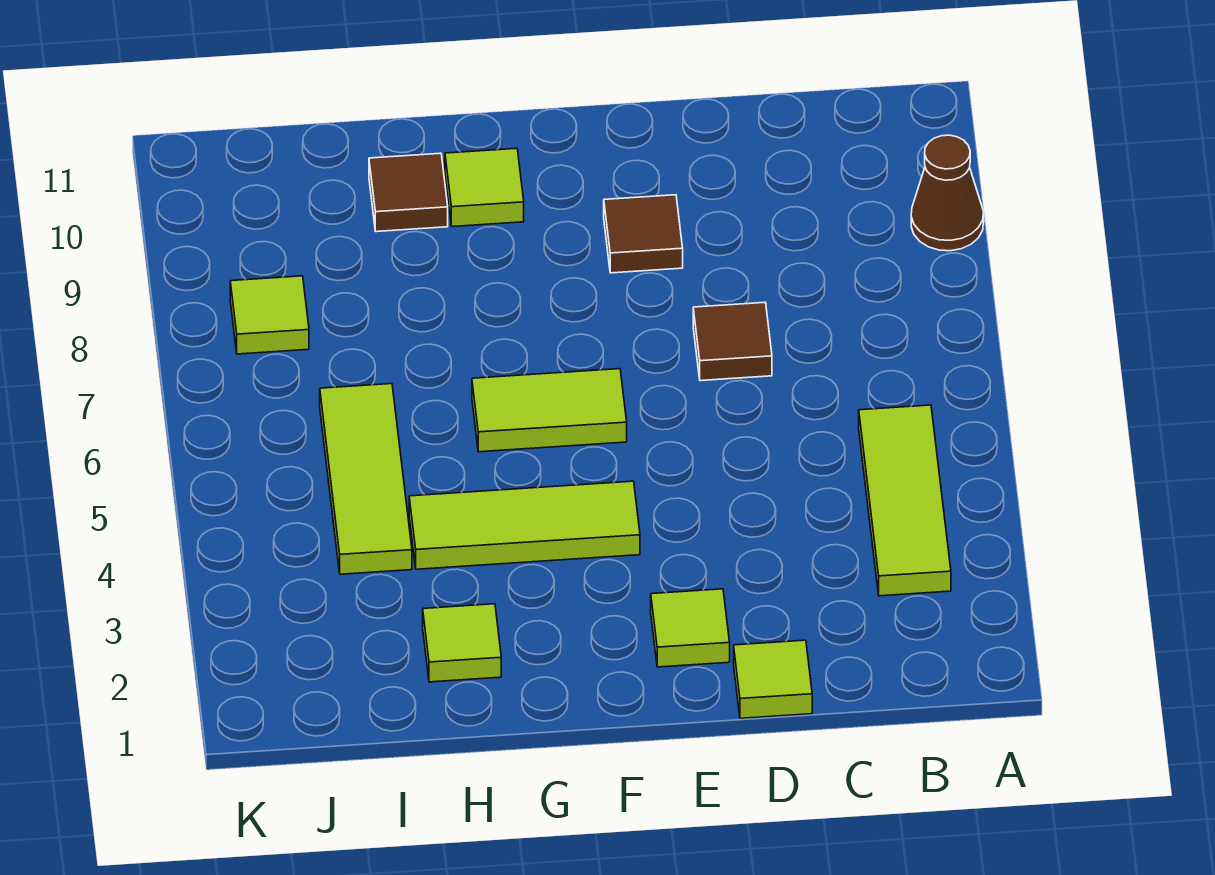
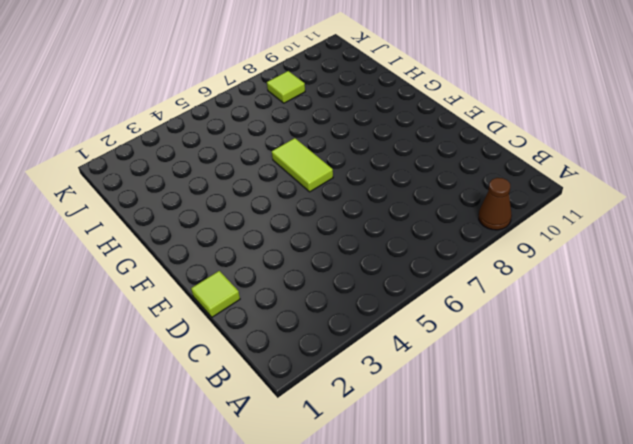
none -> lime tile B3:B5 level 1
none -> brown tile D7 level 1
none -> lime tile E2 level 1

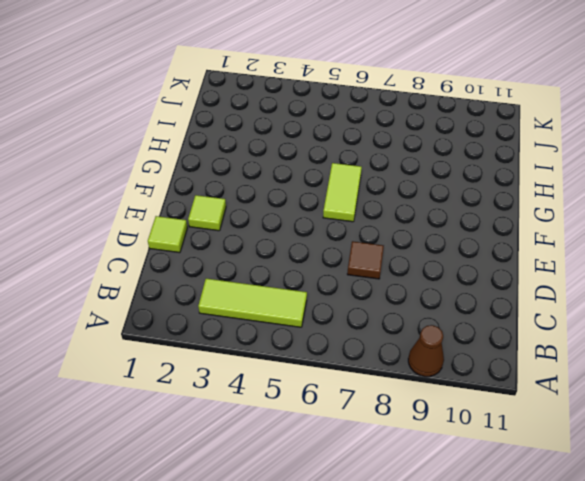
none -> brown tile E9 level 1
none -> lime tile F4:H4 level 1
none -> lime tile G10 level 1

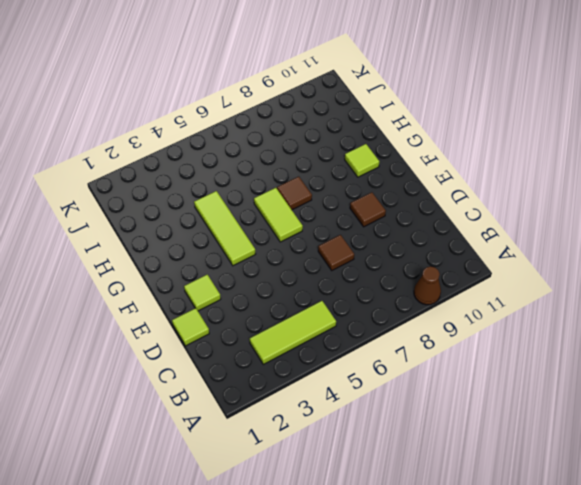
brown tile G7 level 1 -> brown tile H10 level 1
none -> lime tile H2 level 1
none -> lime tile I4:I6 level 1
none -> lime tile J8 level 1

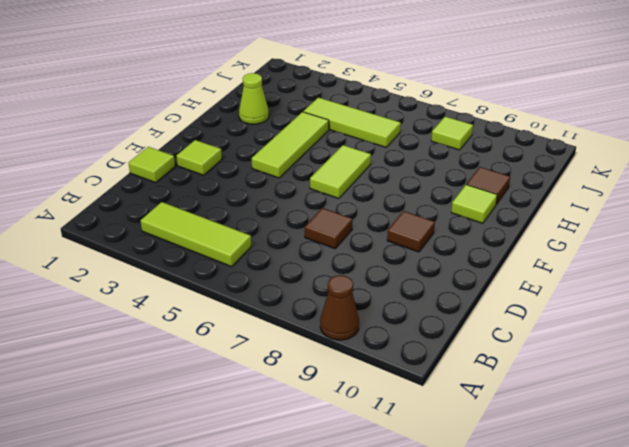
lime cone H2 level 1 -> lime tile H2 level 1

